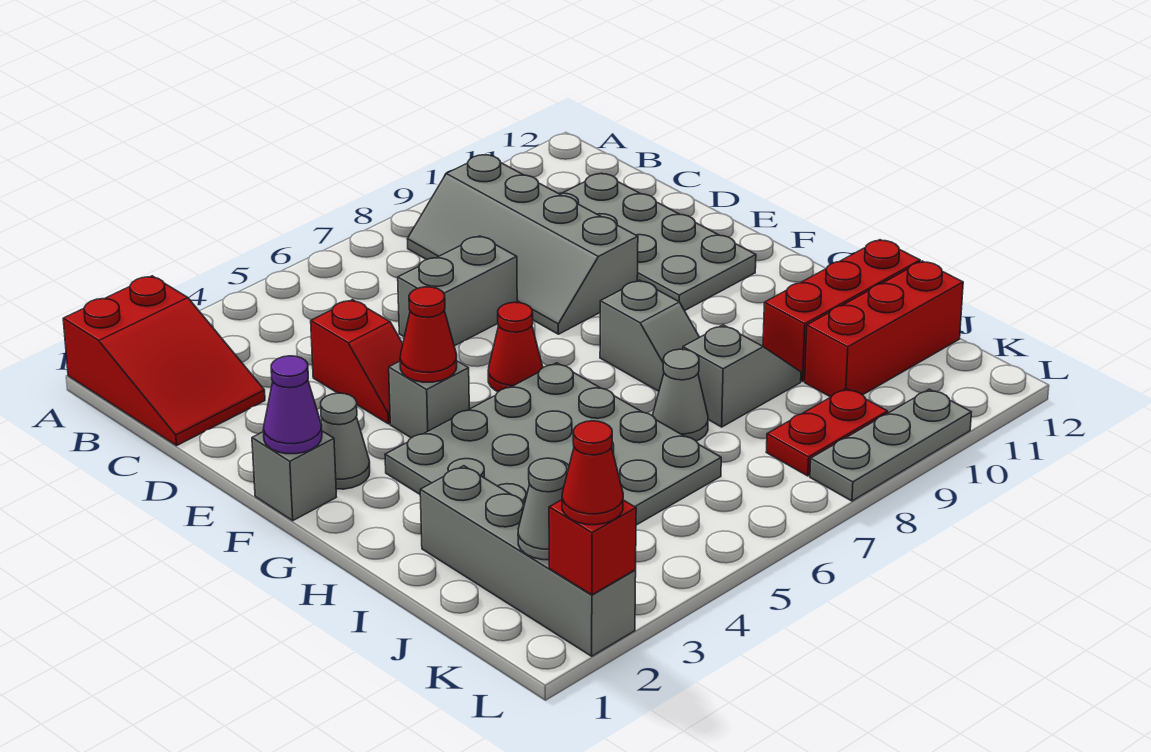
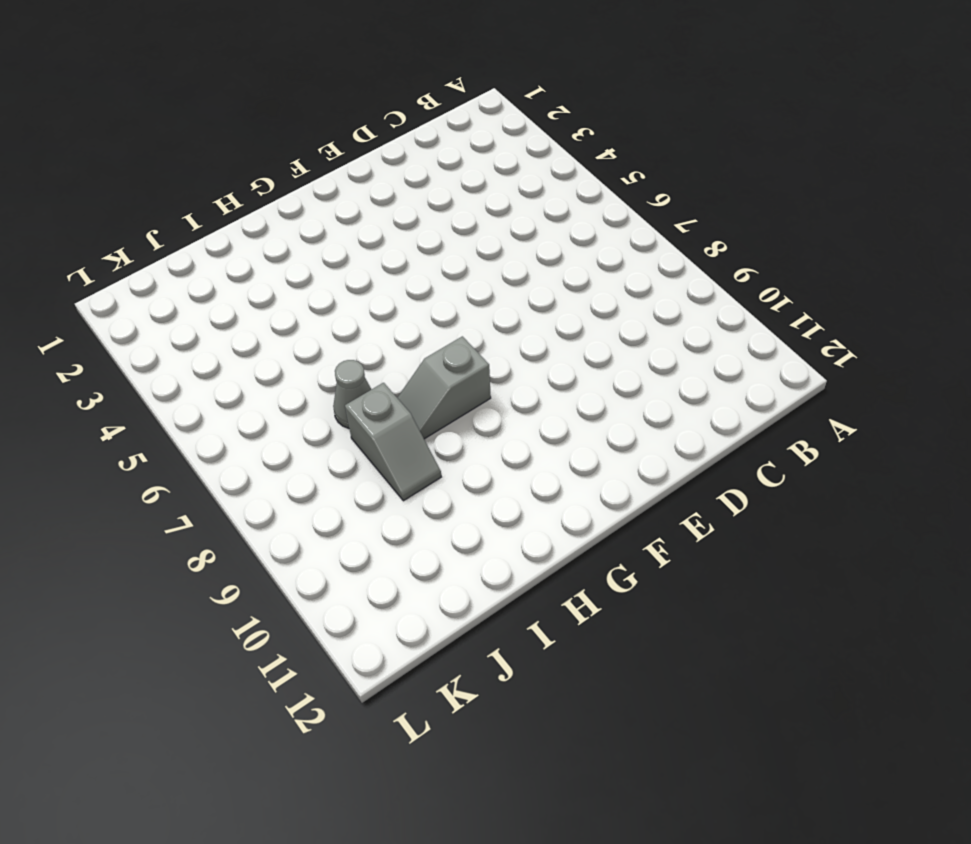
none -> red slope A1:C2 level 1 top A
none -> grey slope B8:E9 level 1 top 9
none -> grey plate C10:F11 level 1

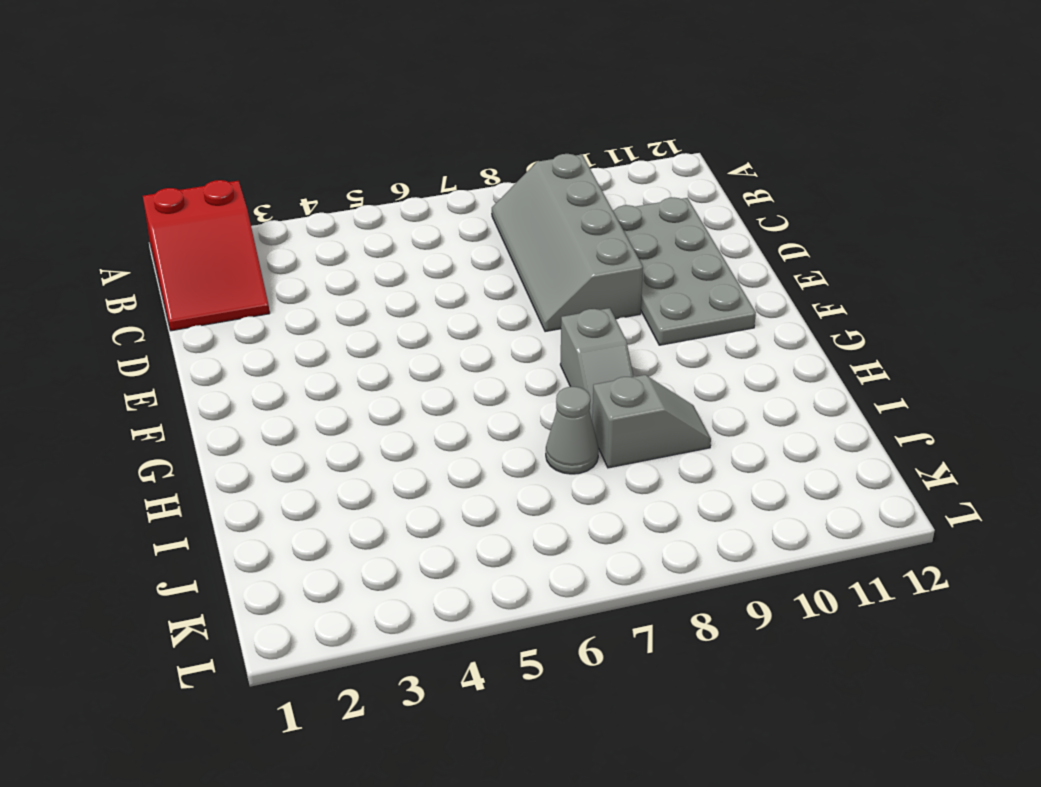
none -> red slope D4:E4 level 1 top D
none -> grey brick D6:D7 level 1
none -> grey brick F1 level 1

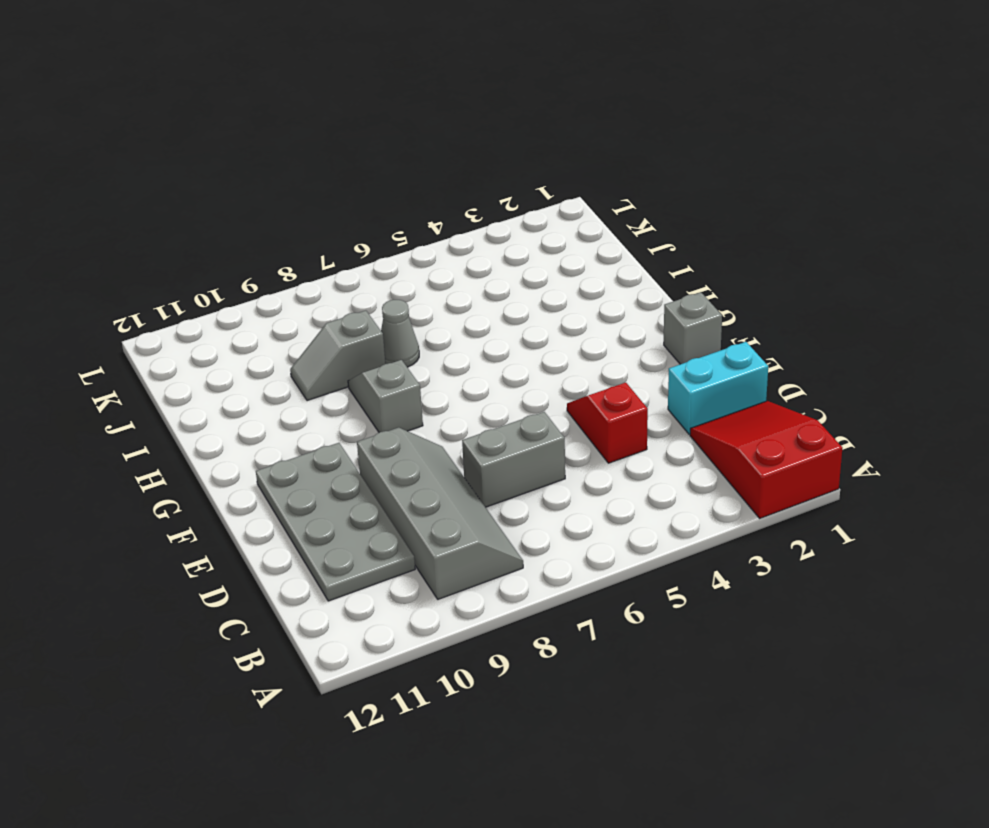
cyan brick D1:D2 level 1 -> none
none -> grey cone F2 level 1
none -> grey brick F4 level 1
none -> red cone F6 level 1

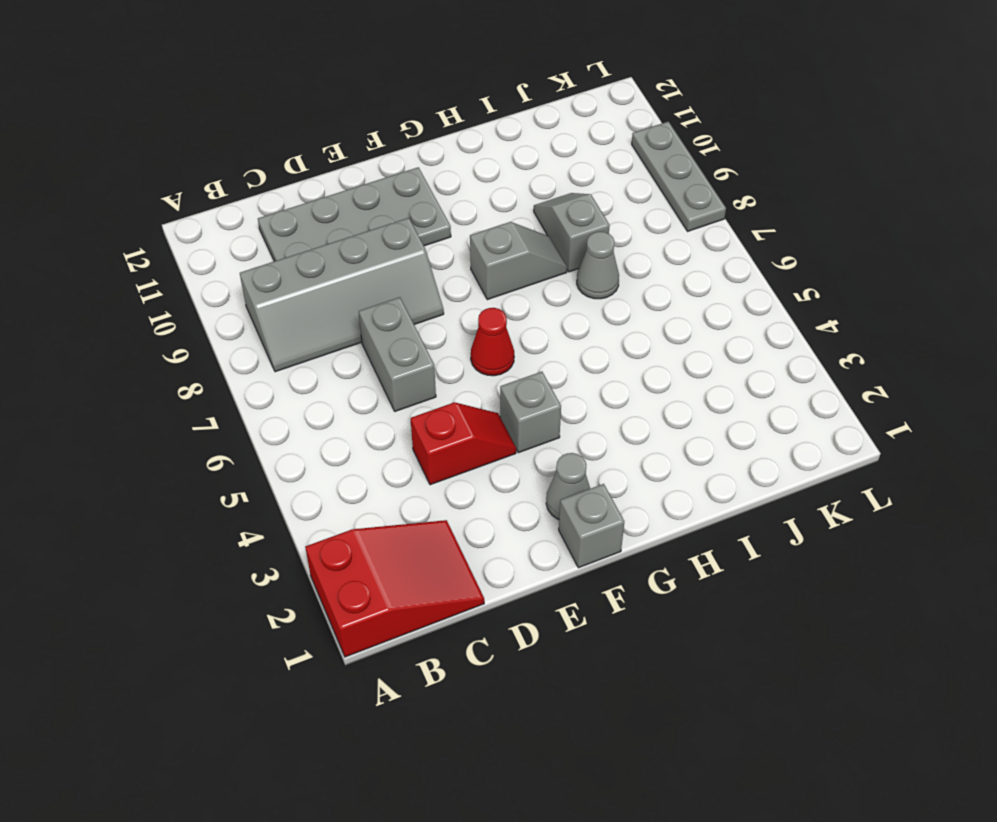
none -> grey plate G3:J6 level 1
none -> grey brick I2:L2 level 1
none -> red brick I10:I12 level 1

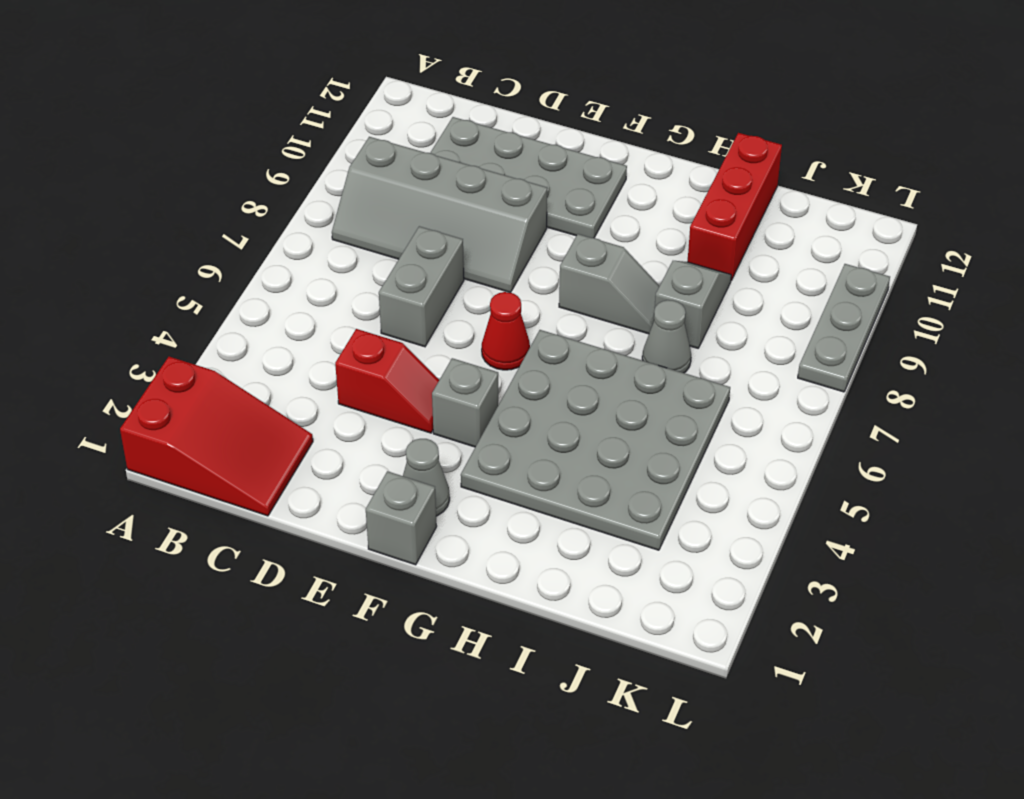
none -> grey brick I2:L2 level 1
none -> red brick J10:J12 level 1
none -> red plate K8:K9 level 1

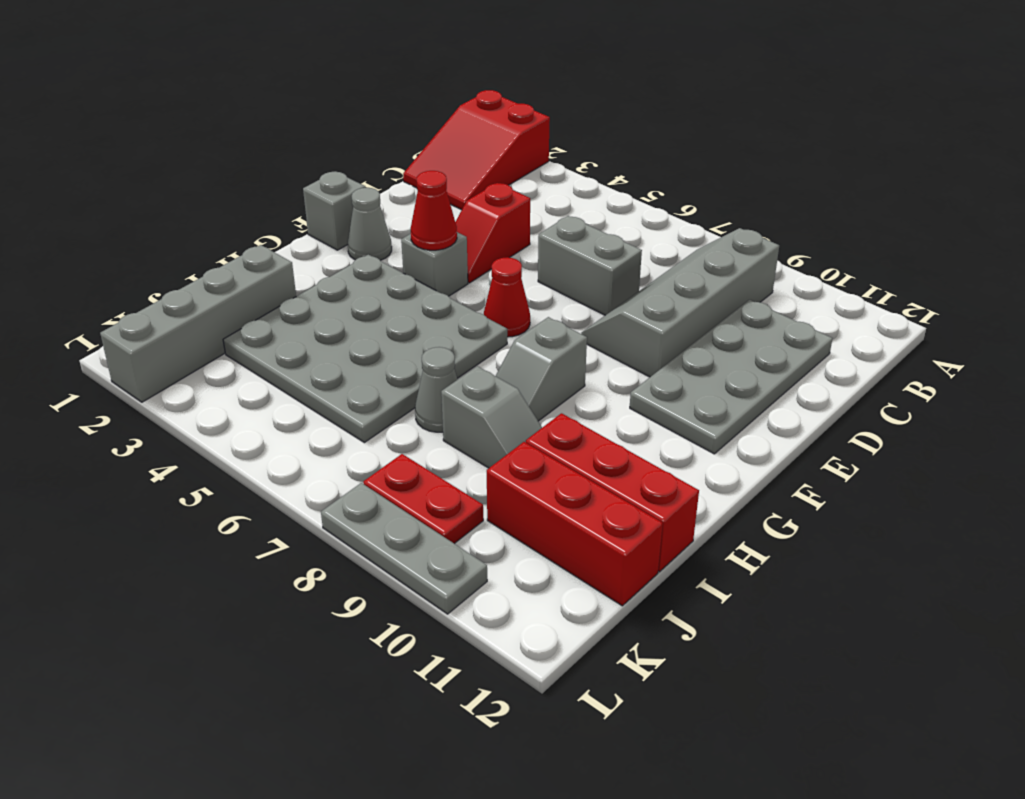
none -> purple cone F1 level 2
none -> grey cone K2 level 2
none -> red brick L2 level 2

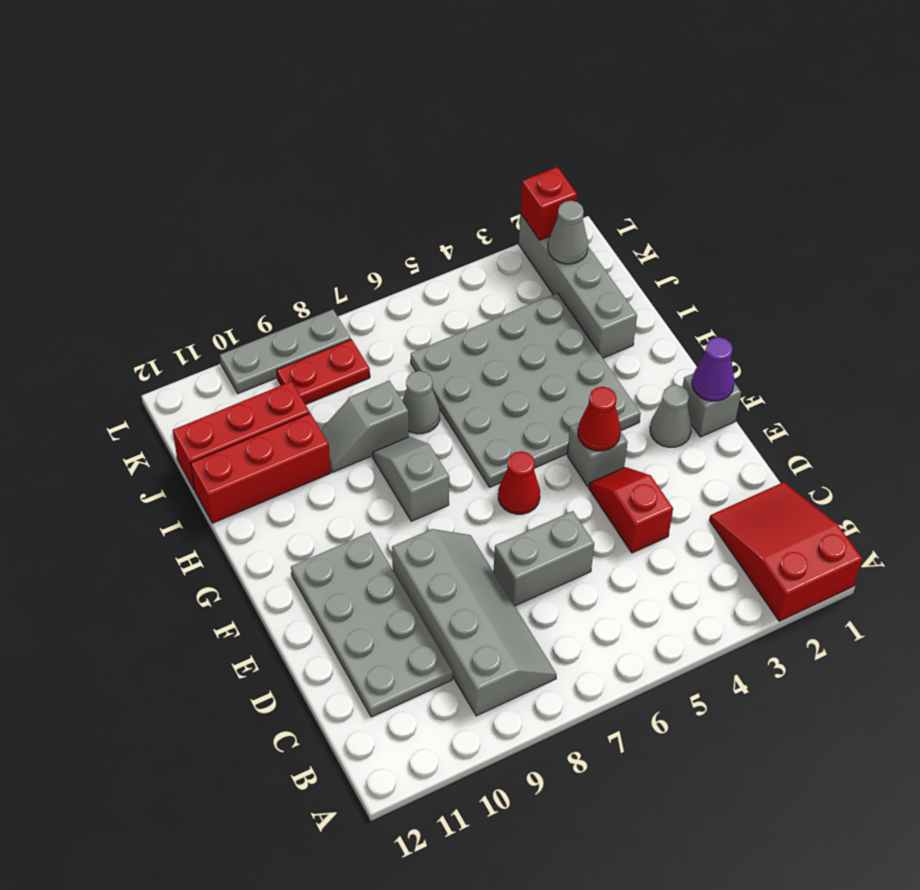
none -> red cone L2 level 3

